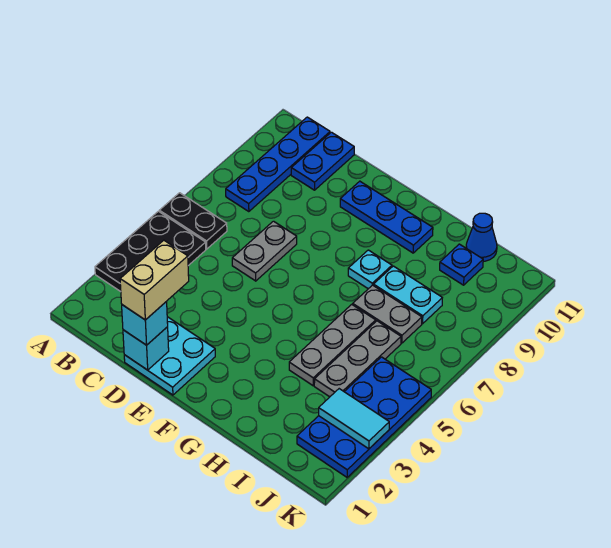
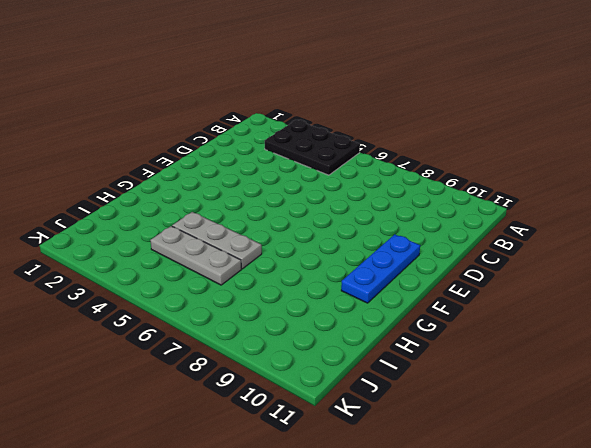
none -> black plate A6:B6 level 1
none -> blue plate B8:B11 level 1
none -> blue plate C10:C11 level 1

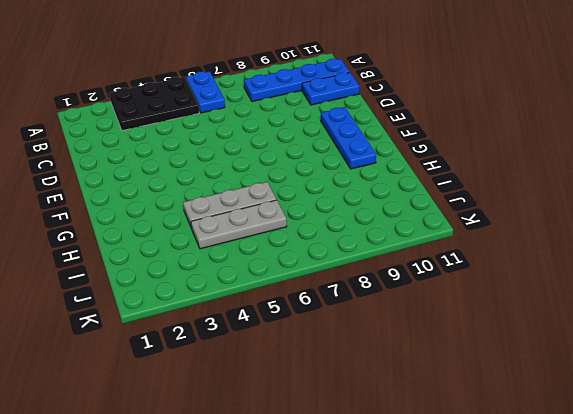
blue plate A6:B6 level 1 -> black plate A6:B6 level 1
none -> cyan plate D1:E2 level 1
none -> grey plate D6:D7 level 1
none -> cyan plate G8 level 1

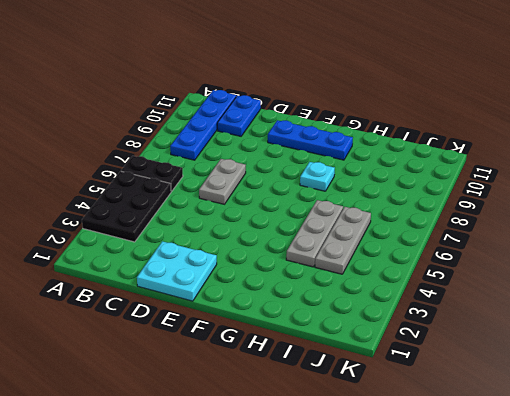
none -> grey plate H7:I7 level 1
none -> cyan plate H8:I8 level 1
none -> blue plate I10 level 1

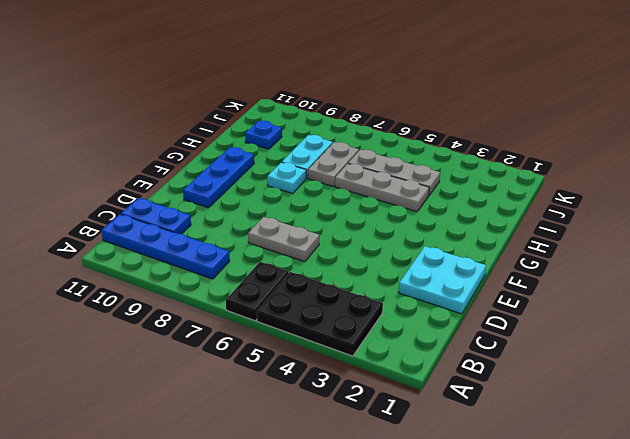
none -> blue cone I11 level 1
none -> blue plate J2:K5 level 1
none -> cyan brick D1 level 2

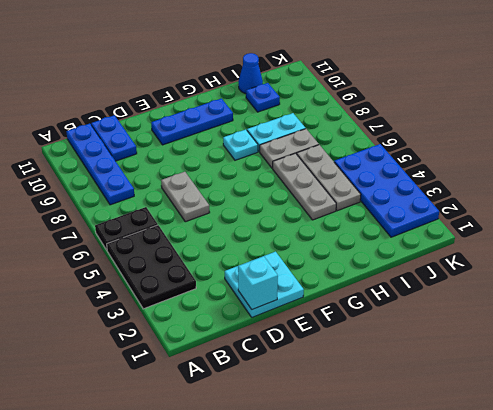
none -> cyan tile J3:K3 level 2
none -> cyan brick D1 level 3
none -> tan brick D1:D2 level 4

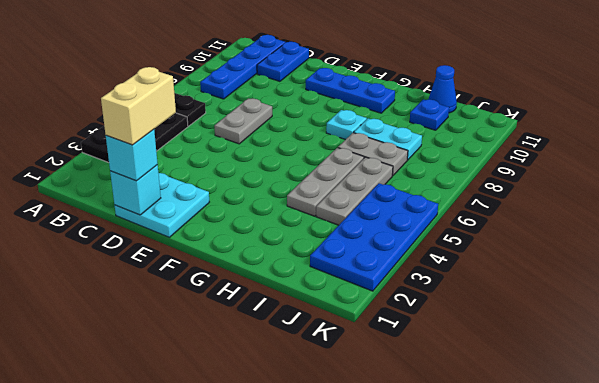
none -> cyan tile J3:K3 level 2

